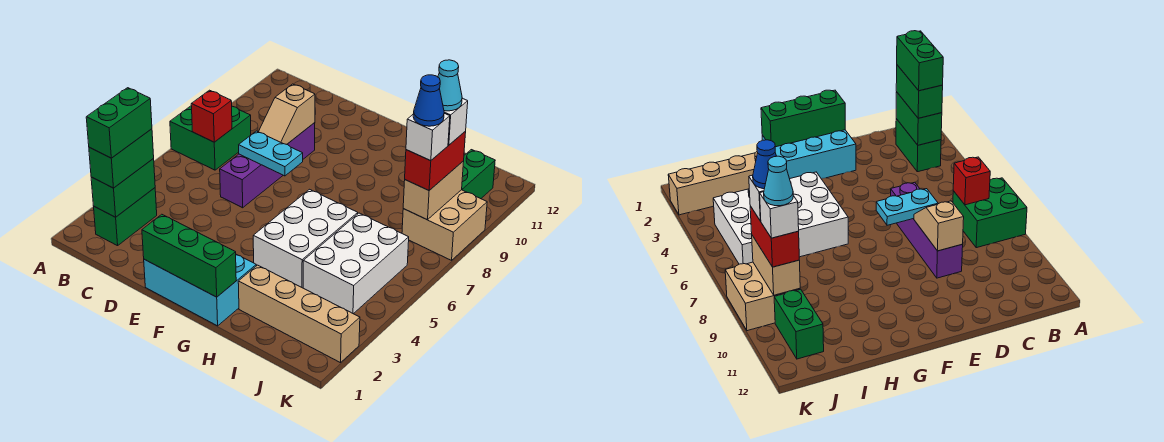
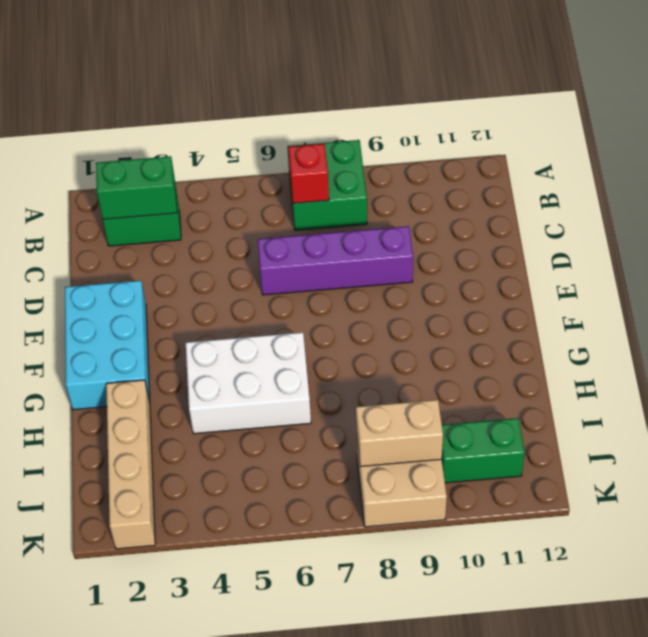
none -> white brick I4:J6 level 1
none -> cyan plate D7:E7 level 2
none -> tan slope D8:D9 level 2 top 9

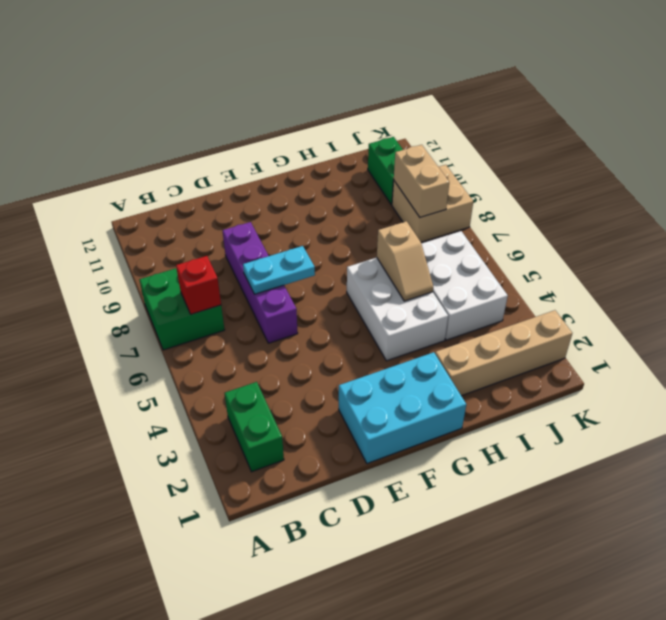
tan slope H5:H6 level 2 top 6 -> tan slope D8:D9 level 2 top 9
none -> green brick B2:B3 level 2
none -> green brick E1:G1 level 2
none -> green brick B2:B3 level 3

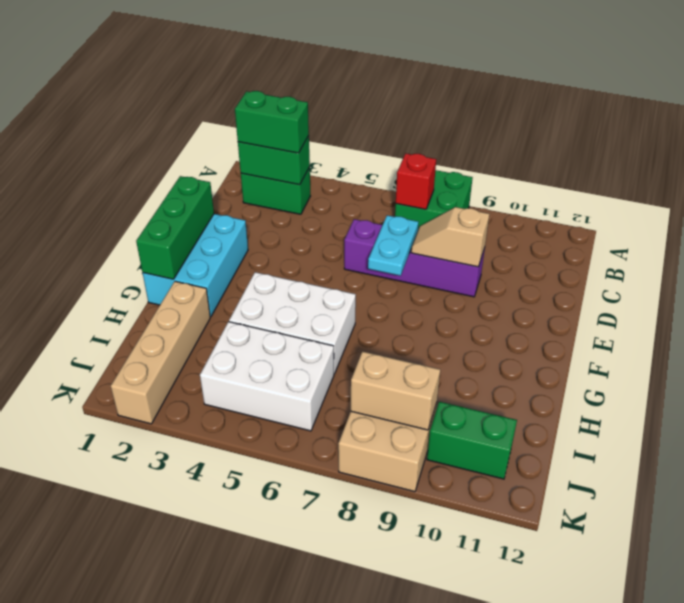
none -> red brick J8:J9 level 3
none -> green brick B2:B3 level 4
none -> white brick J8 level 4

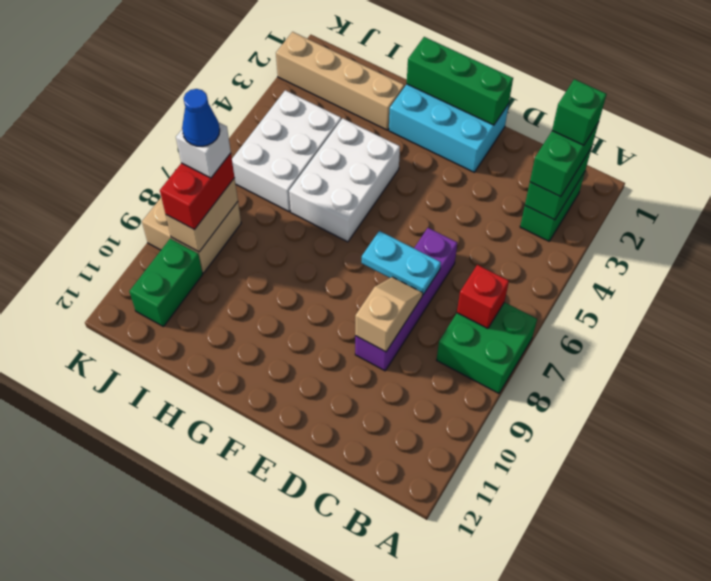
green brick B2 level 4 -> green brick B2:B3 level 4
none -> white brick J9 level 4
none -> cyan cone J9 level 5

